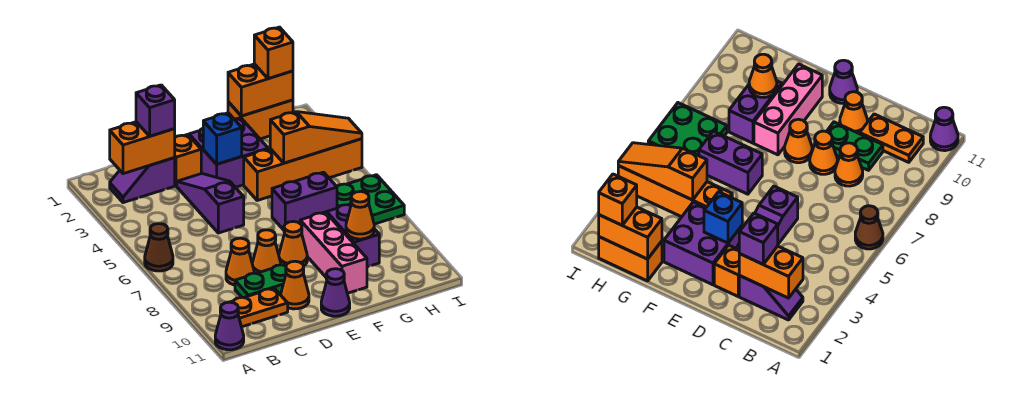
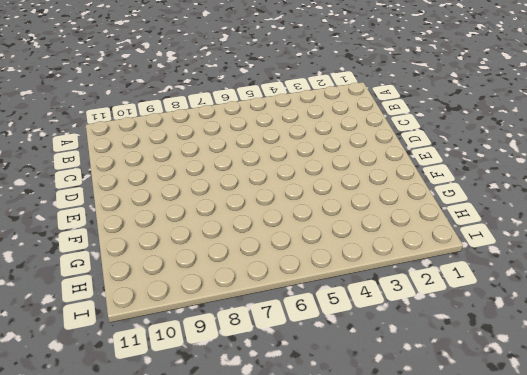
none -> brown cone A6 level 1
none -> purple cone A11 level 1
none -> purple slope B2:C2 level 1 top C

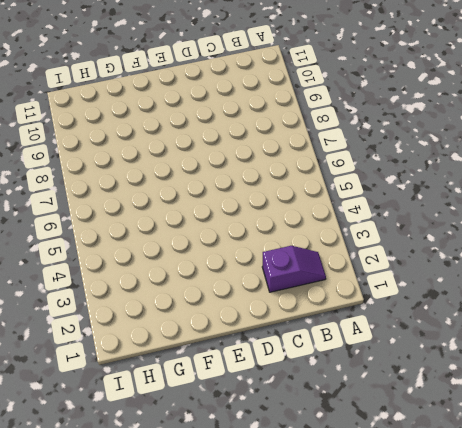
none -> brown cone A6 level 1
none -> purple cone A11 level 1
none -> orange plate B10:C10 level 1

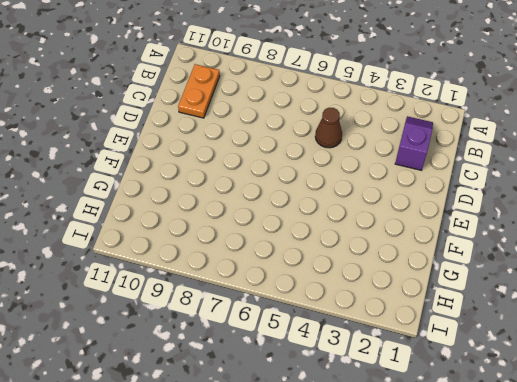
brown cone C5 level 1 -> brown cone A6 level 1
none -> purple cone A11 level 1
none -> orange cone C8 level 1
none -> green plate C9:D9 level 1

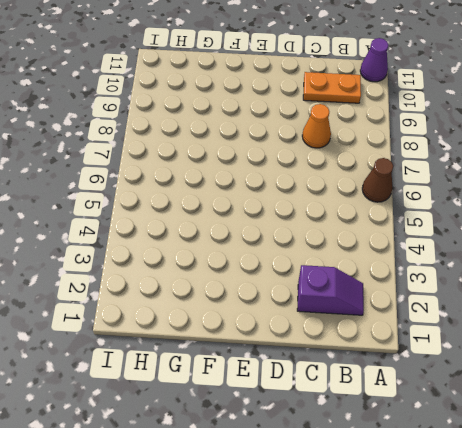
none -> green plate C9:D9 level 1
none -> orange brick D2 level 1
none -> purple slope D3:D5 level 1 top 5

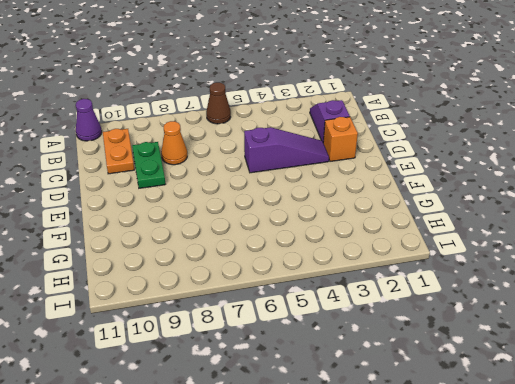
none -> orange cone D8 level 1
none -> orange cone D10 level 1
none -> purple brick E2:F3 level 1

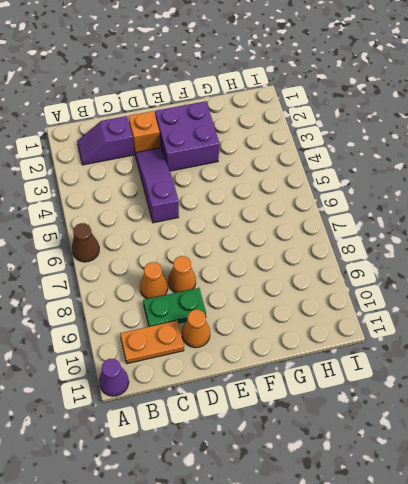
none -> orange cone E8 level 1
none -> purple cone E11 level 1
none -> orange brick F4:I4 level 1

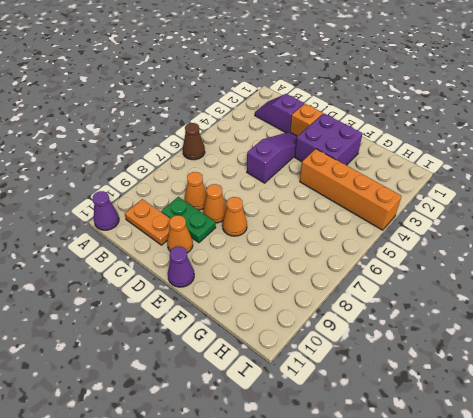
none -> purple brick F6:G6 level 1
none -> pink brick F8:F10 level 1
none -> orange brick G1:H1 level 1

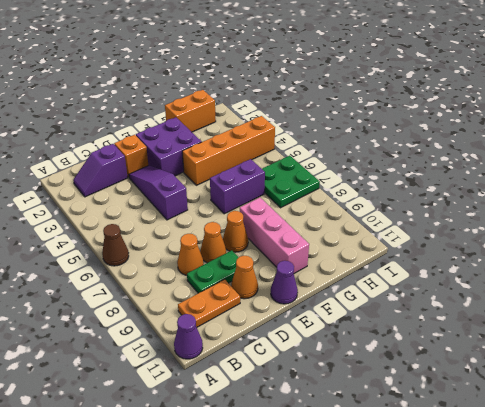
none -> purple brick G8:G9 level 1
none -> orange brick B2:C2 level 2
none -> blue brick E3 level 2

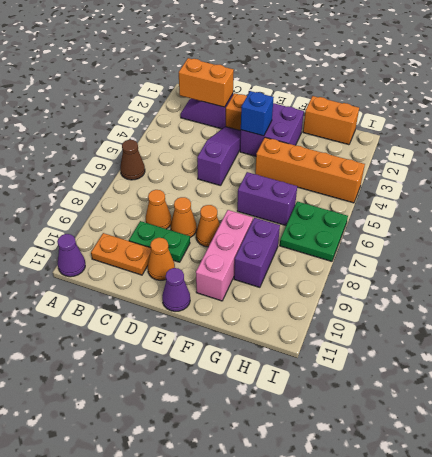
none -> orange brick G1:H1 level 2
none -> orange slope G4:I4 level 2 top G
none -> orange cone G9 level 2

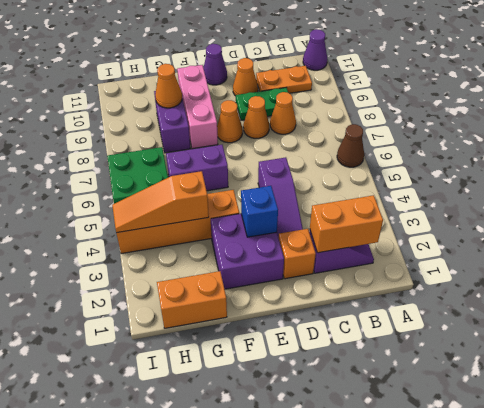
none -> orange brick G1:H1 level 2
none -> purple brick C2 level 3
none -> orange brick H1 level 3

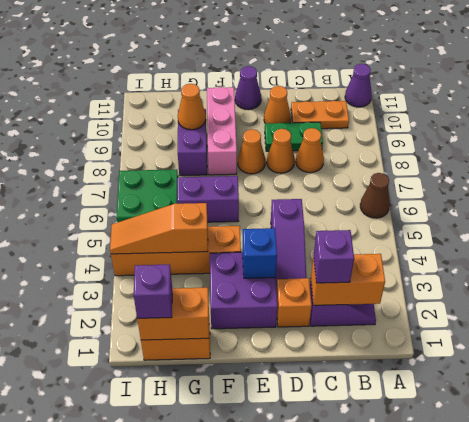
purple brick H1 level 3 -> orange brick H1 level 3

